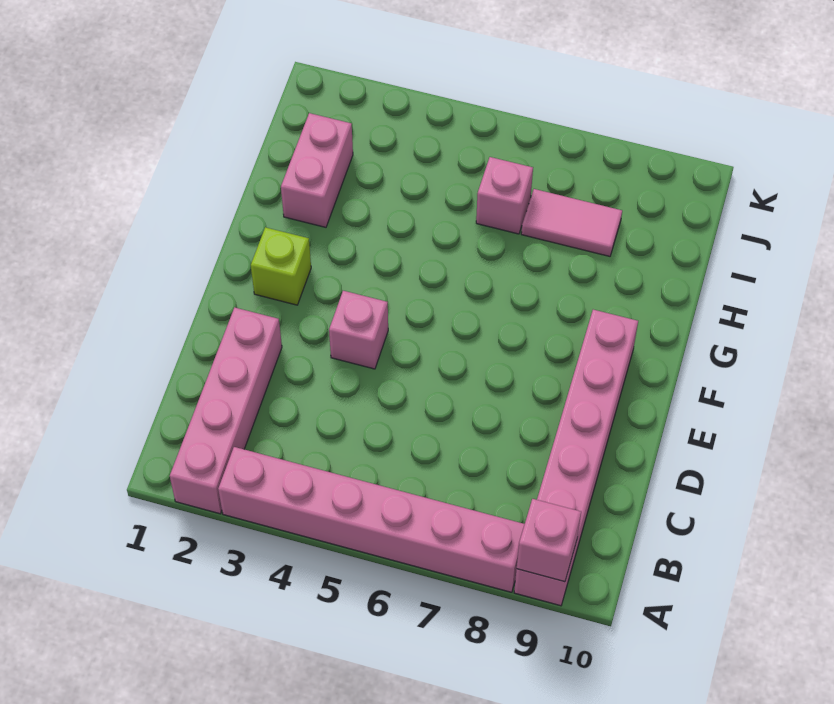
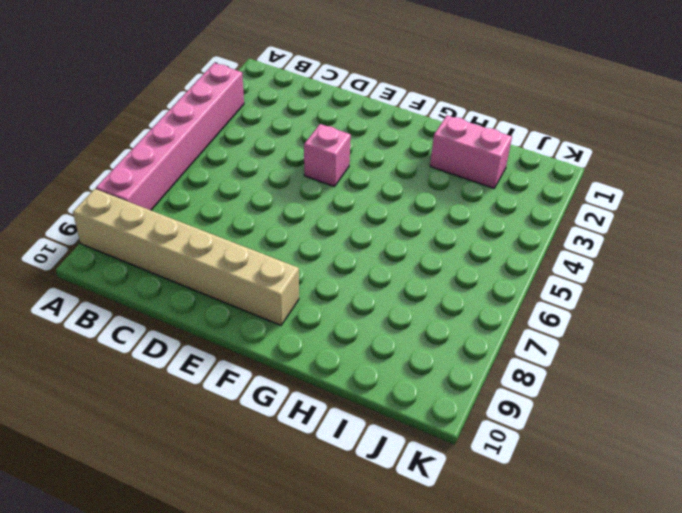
tan brick A9:F9 level 1 -> pink brick A9:F9 level 1
none -> pink brick A2:D2 level 1
none -> lime brick F2 level 1

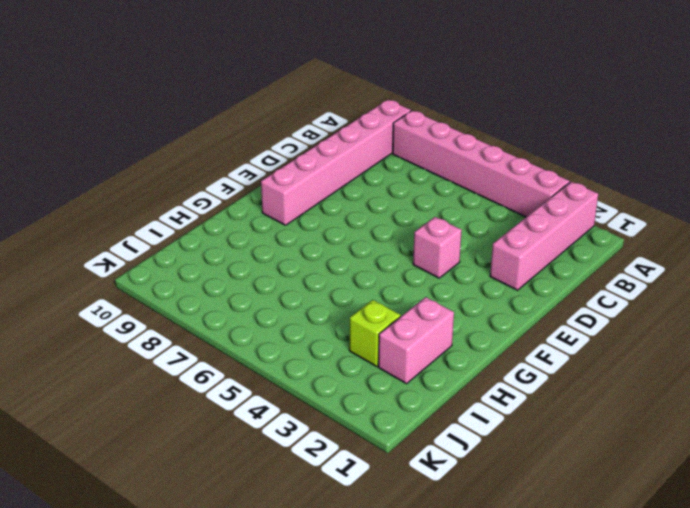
lime brick I3 level 1 -> lime brick F2 level 1
none -> pink brick I6 level 1
none -> pink tile I7:I8 level 1

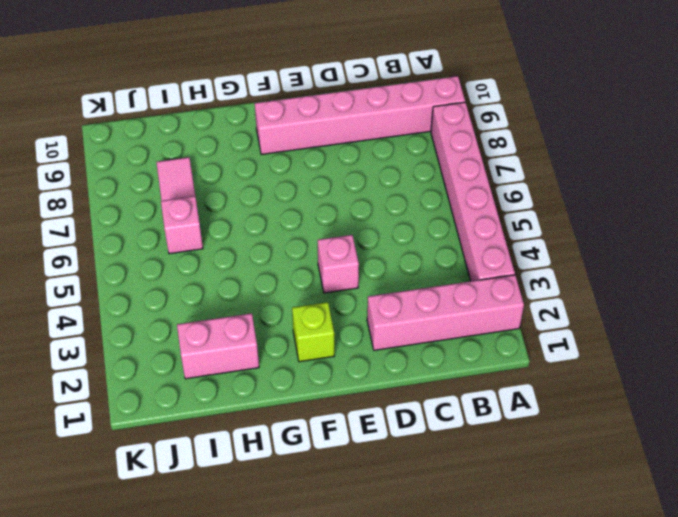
none -> pink brick A9 level 2

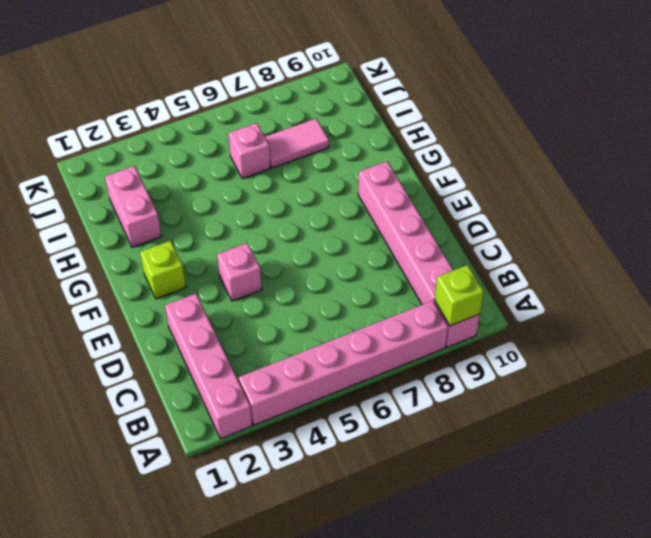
lime brick A9 level 2 -> pink brick A9 level 2

